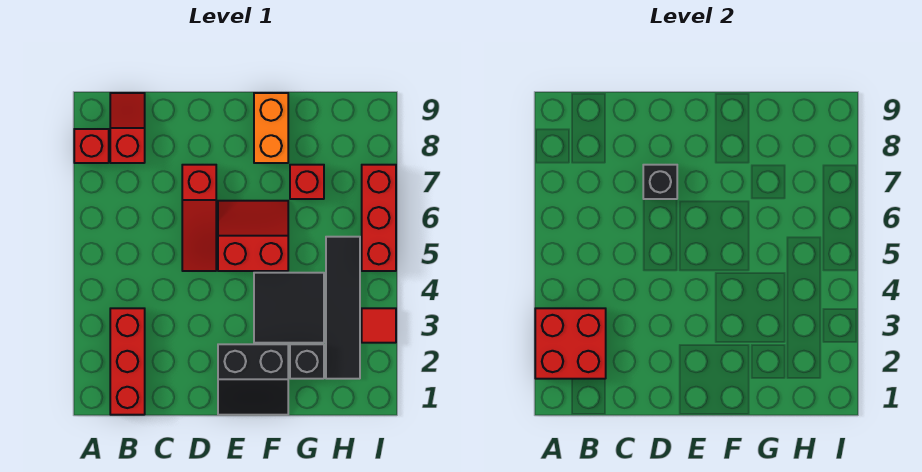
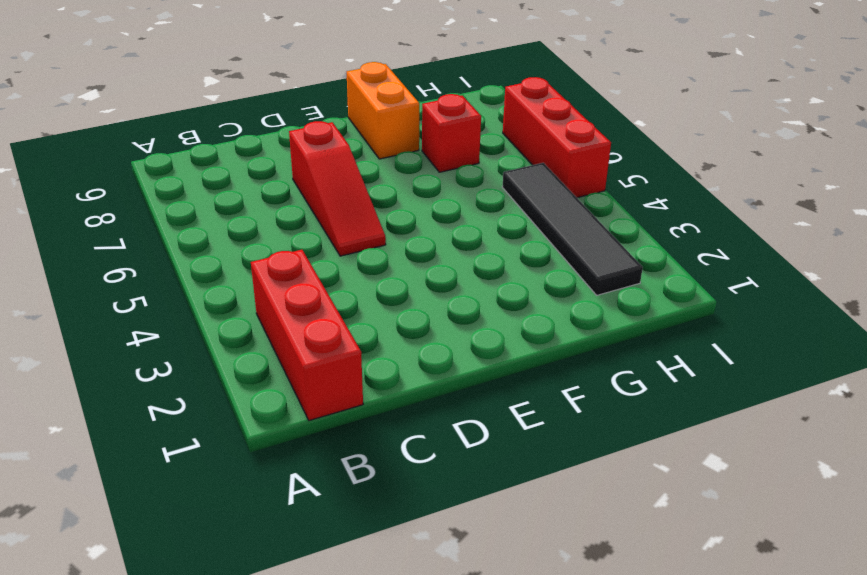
none -> red brick A8 level 1
none -> red slope B8:B9 level 1 top 8
none -> black slope E1:F2 level 1 top 2

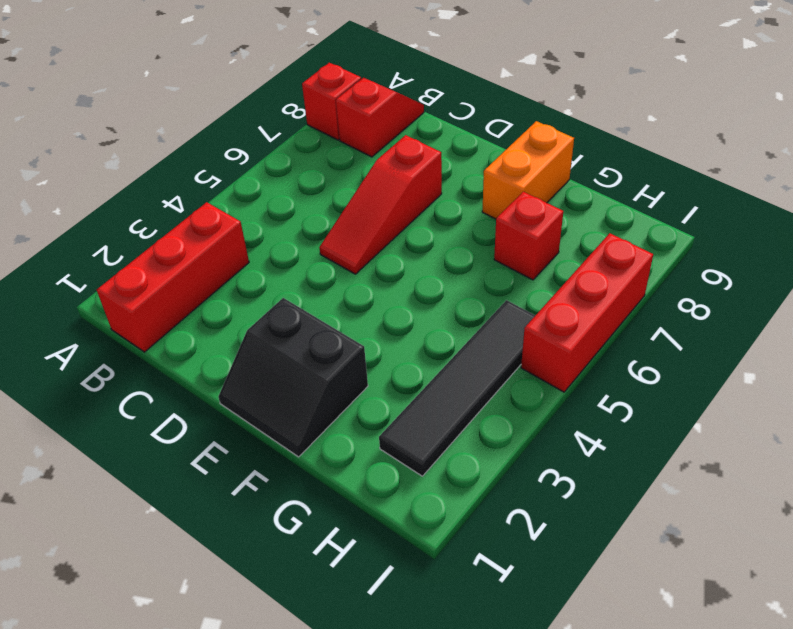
none -> red slope E5:F6 level 1 top 5
none -> black tile F3:G4 level 1
none -> black brick G2 level 1

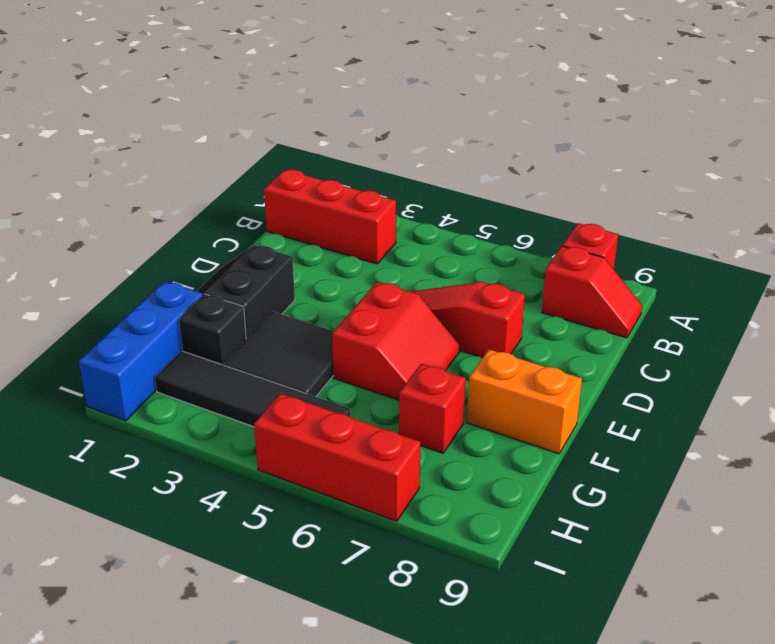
blue brick G1:I1 level 1 -> none
none -> red tile I3 level 1
none -> red brick A2:B3 level 2
none -> black brick D7 level 2

